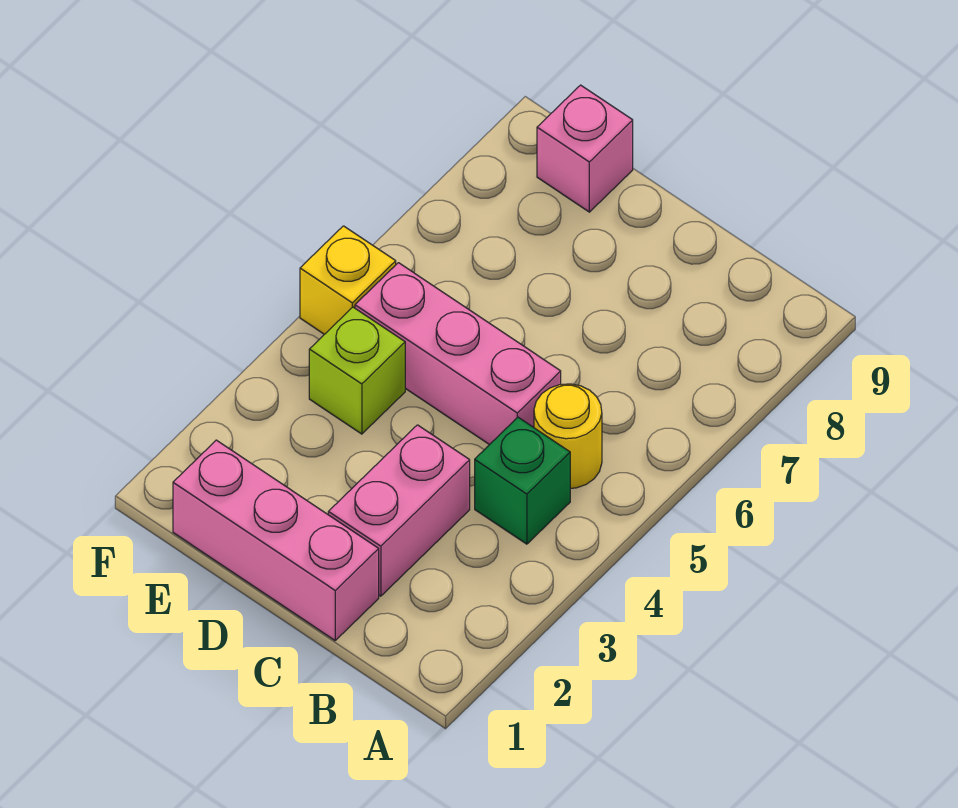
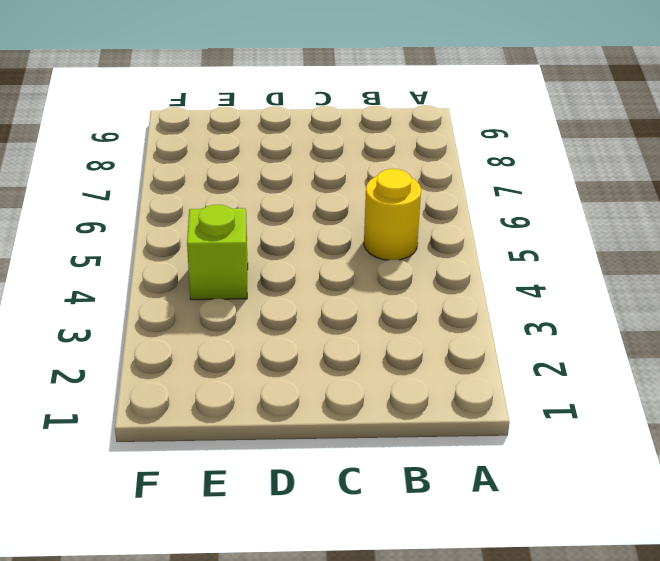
none -> green brick B4 level 1
none -> pink brick C1:E1 level 1

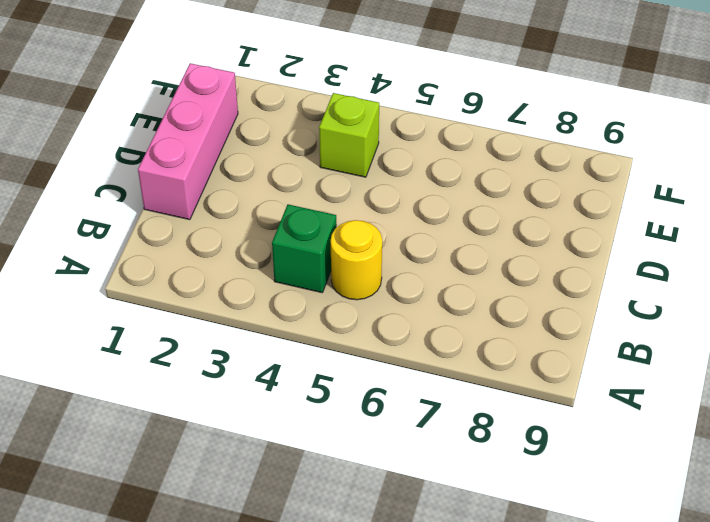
none -> pink brick C2:C3 level 1
none -> pink brick C5:E5 level 1

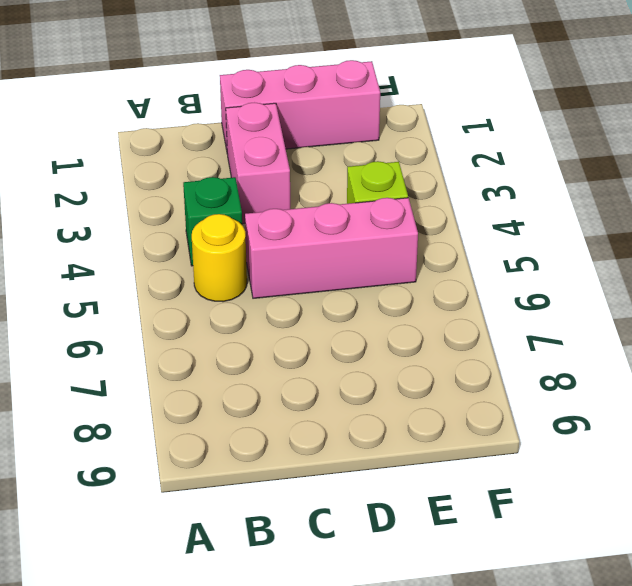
none -> pink brick E9 level 1
none -> yellow brick F5 level 1

